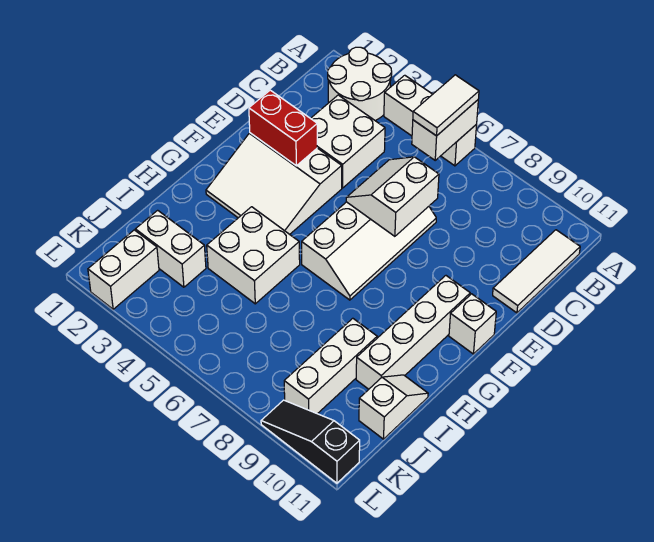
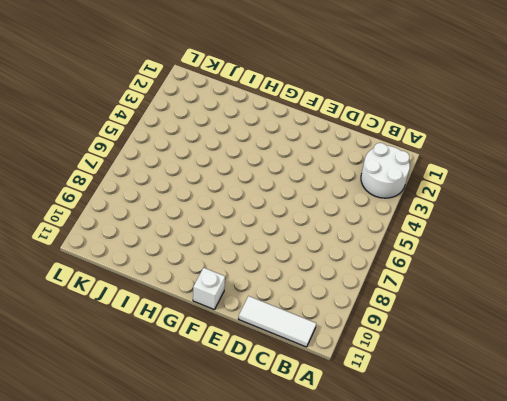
none -> white brick A4:A6 level 1
none -> white brick C3:D4 level 1
none -> white slope D6:G7 level 1 top 6

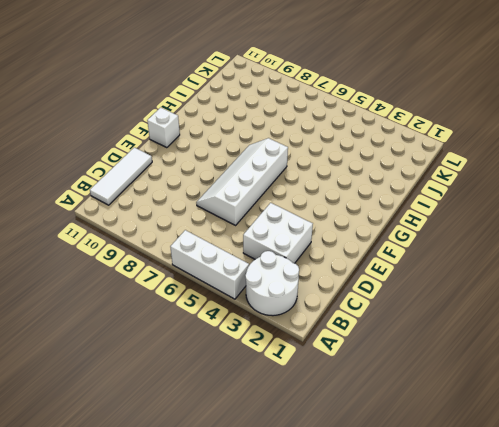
none -> white slope E2:G4 level 1 top E
none -> white brick F10:I10 level 1
none -> white brick H4:I5 level 1

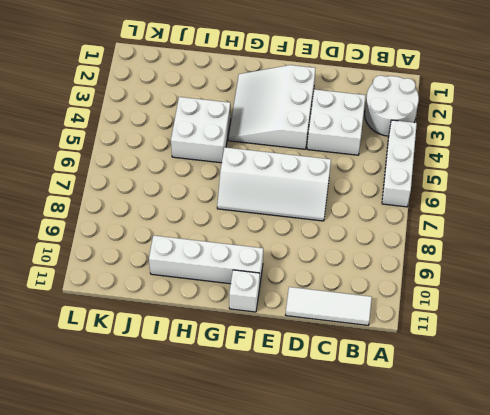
none -> white brick I9:K9 level 1
none -> white slope I11:J11 level 1 top J
none -> white brick J2:J3 level 1

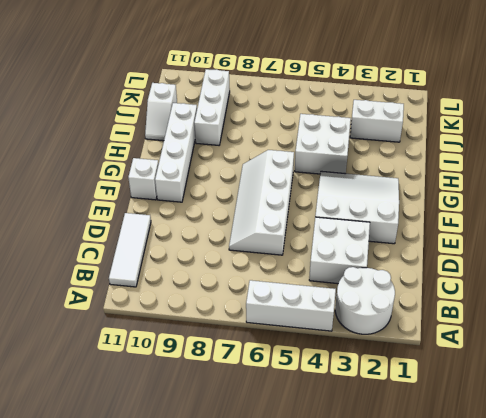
none -> white brick K2:L2 level 1
none -> black slope L9:L11 level 1 top 11
none -> white brick A6:B6 level 2

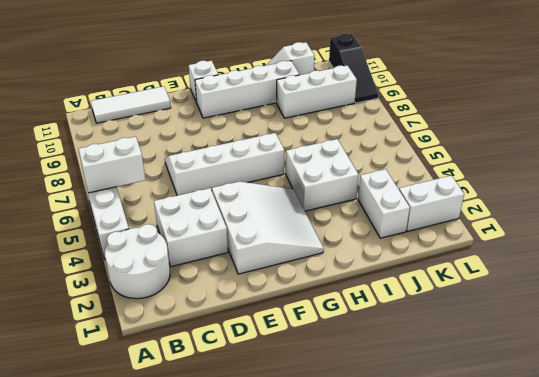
none -> white slope D6:E7 level 2 top 7
none -> red brick E2:E3 level 2
none -> white tile A6:B6 level 3

